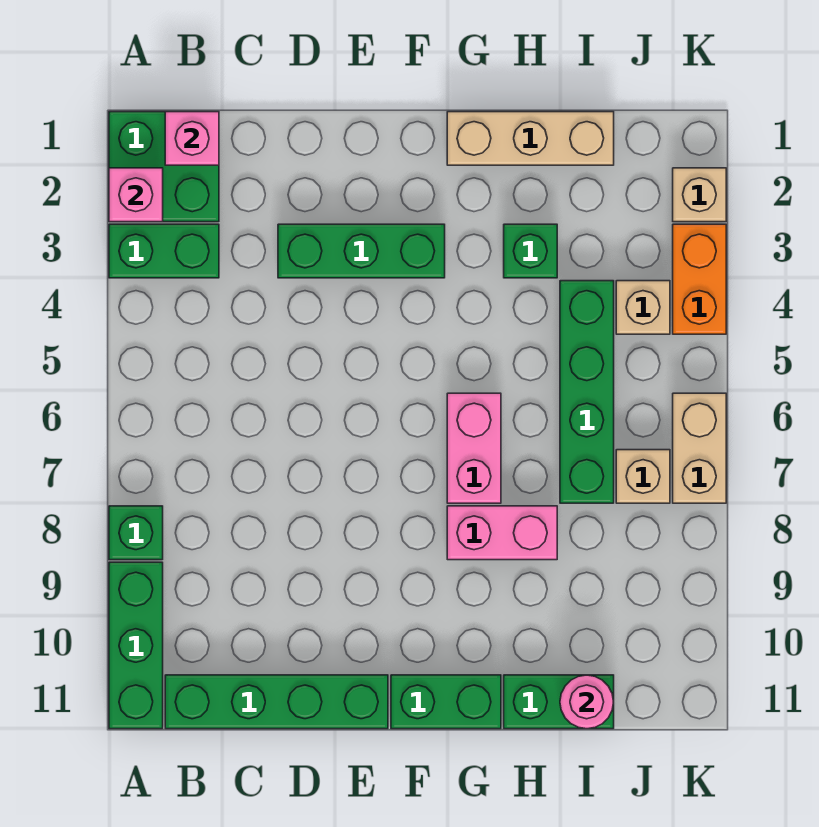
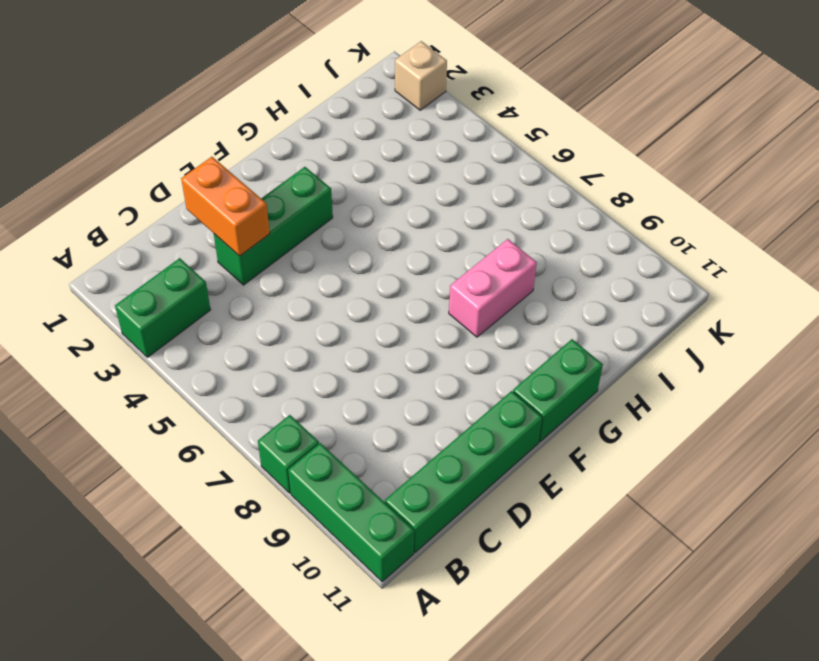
orange brick D2:D3 level 2 -> orange brick K3:K4 level 1
none -> green brick A1:B2 level 1
none -> tan brick G1:I1 level 1
none -> pink brick G6:G7 level 1

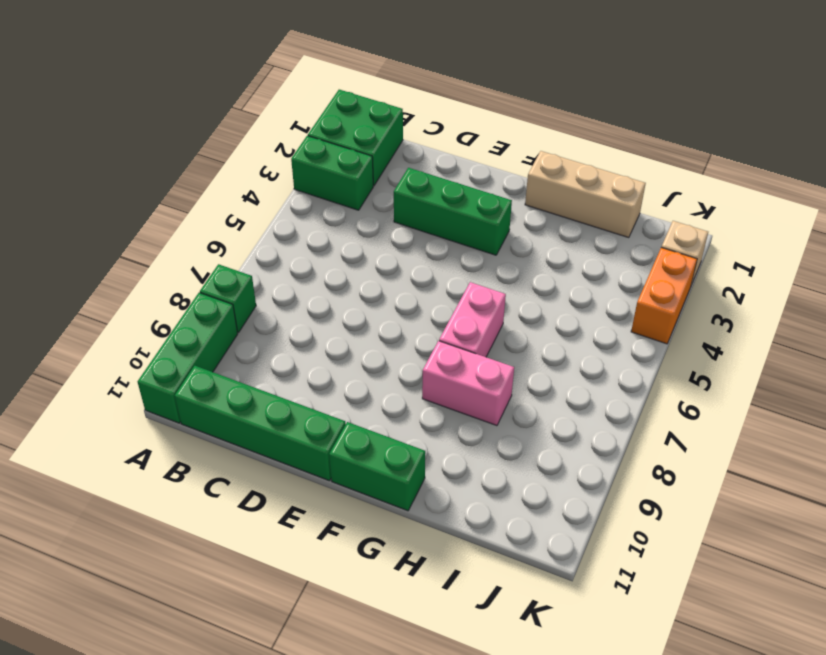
none -> green brick H3 level 1
none -> green brick H11:I11 level 1
none -> green brick I4:I7 level 1

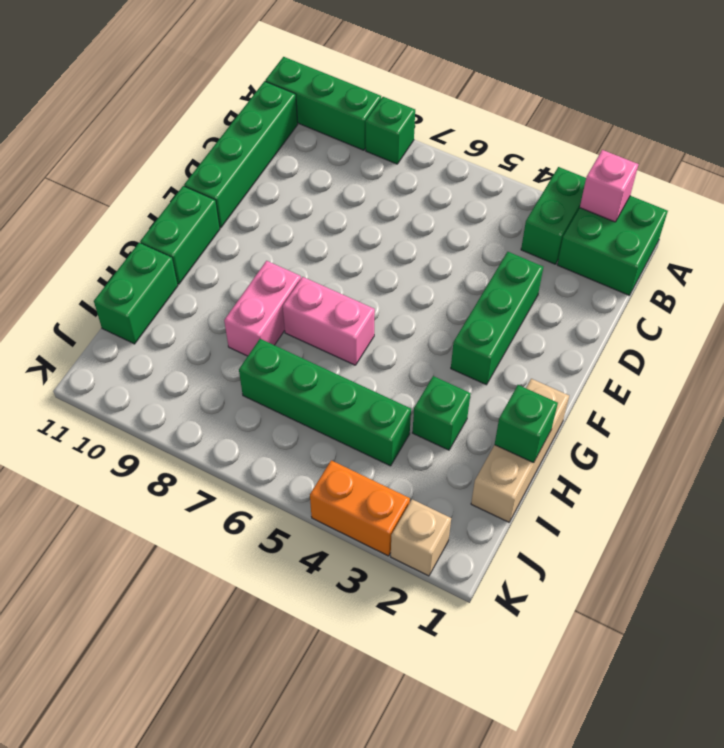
green brick H1 level 2 -> none
none -> tan brick J4 level 1
none -> tan brick J7 level 1
none -> tan brick K6:K7 level 1

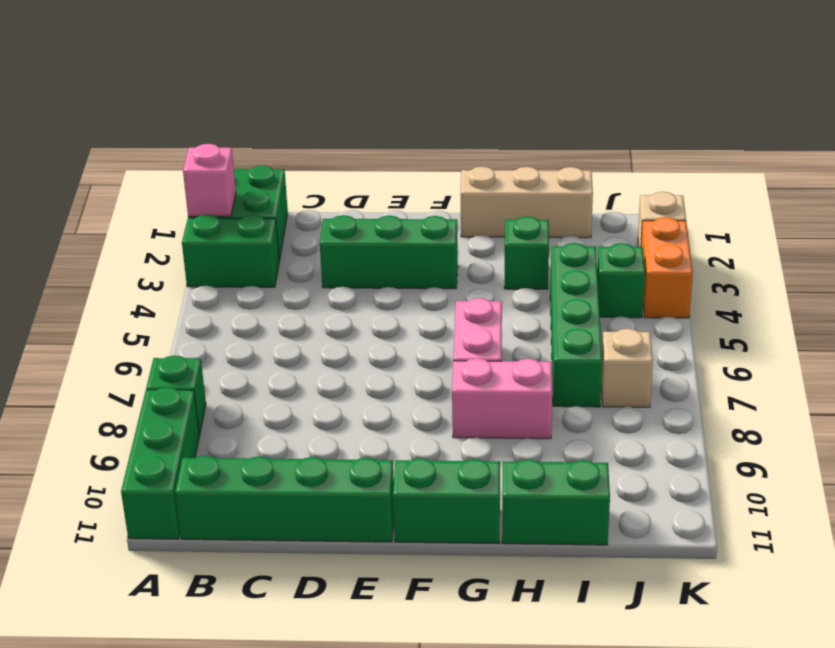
green brick J4 level 1 -> tan brick J4 level 1
none -> tan brick K6:K7 level 1
none -> pink brick B1 level 2
none -> pink round brick I11 level 2

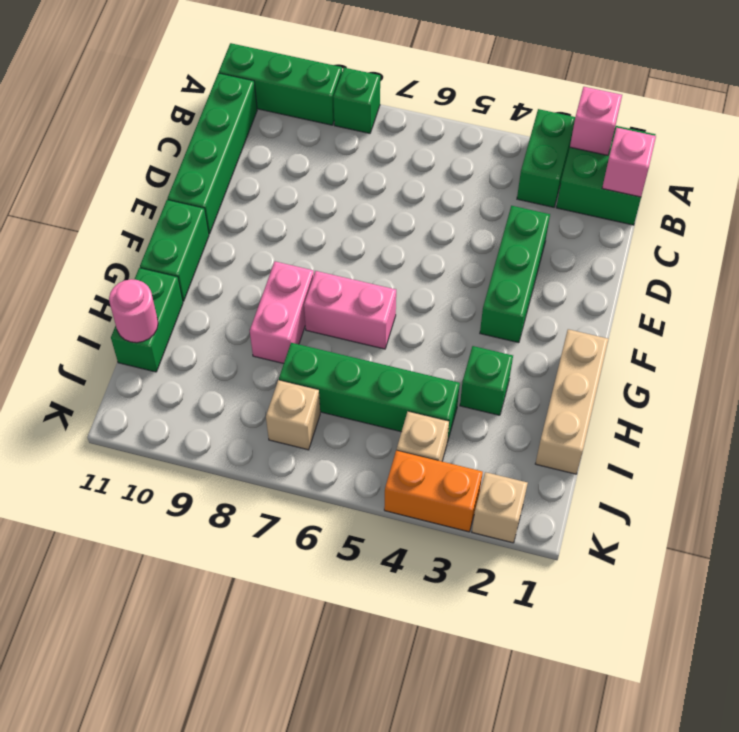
none -> tan brick K6:K7 level 1

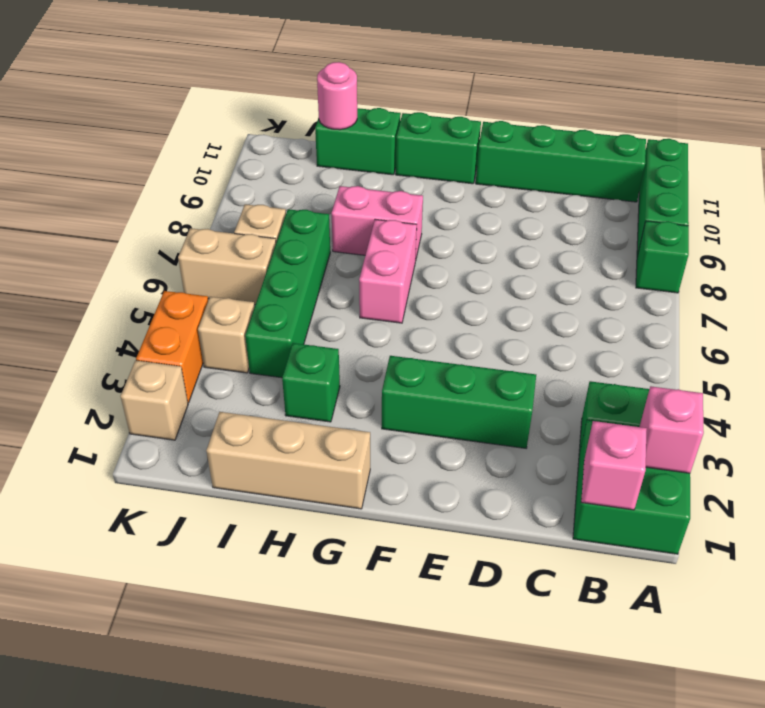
tan brick J6:K6 level 1 -> tan brick K6:K7 level 1

